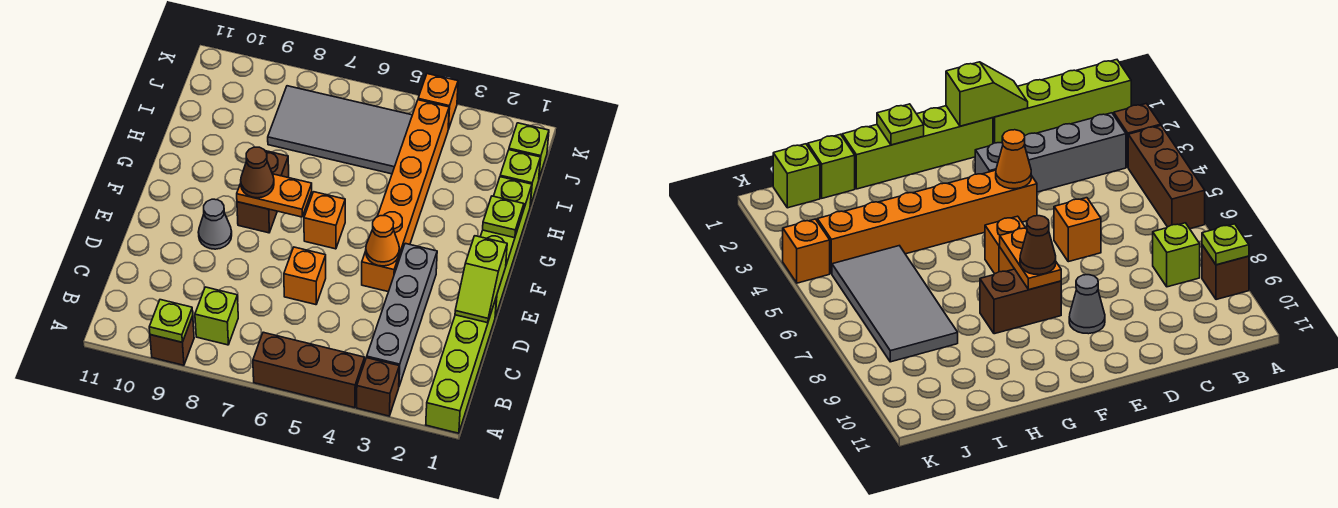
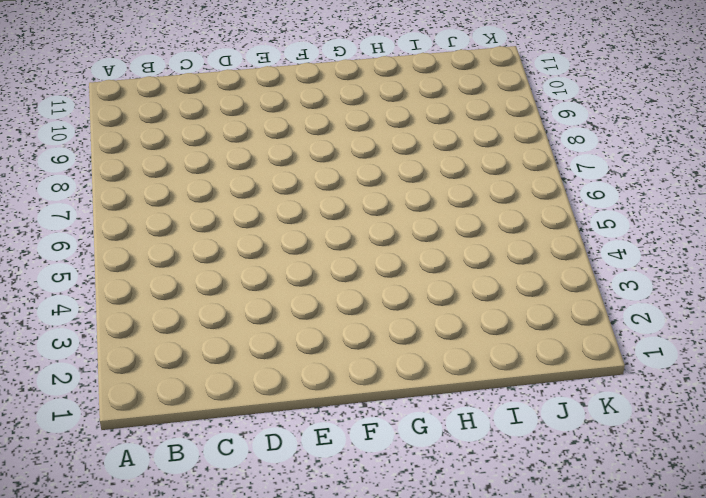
none -> lime brick A1:D1 level 1
none -> brown brick A3 level 1
none -> brown brick A4:A6 level 1

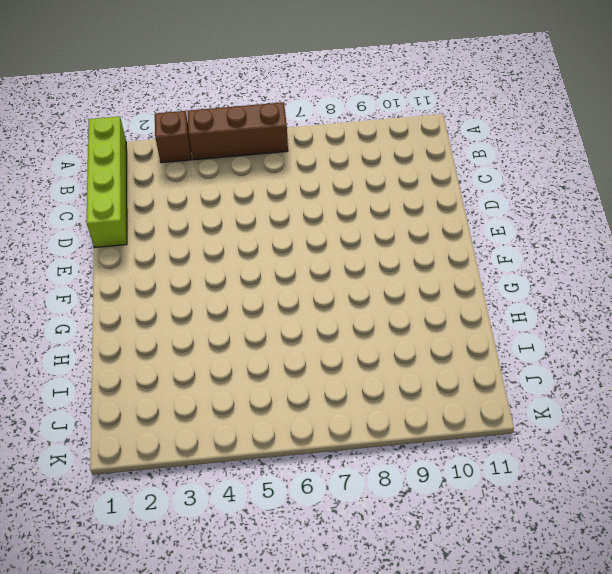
none -> brown brick A9 level 1
none -> grey brick B3:E3 level 1
none -> lime brick B8 level 1

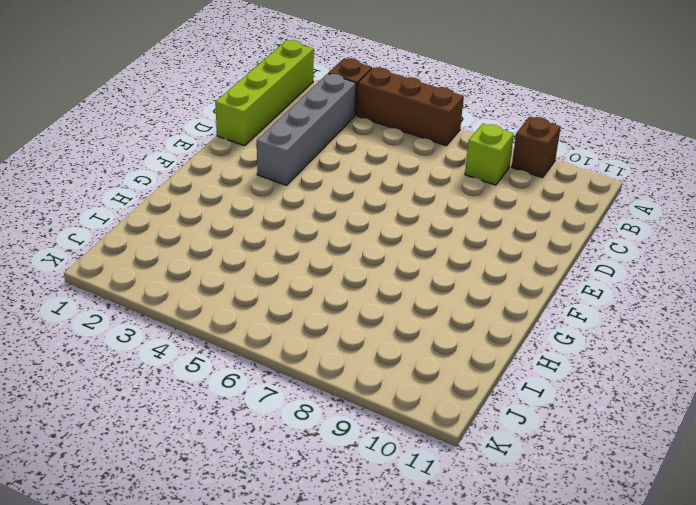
none -> orange brick D6 level 1
none -> lime brick E1:H1 level 1
none -> orange brick E4:J4 level 1

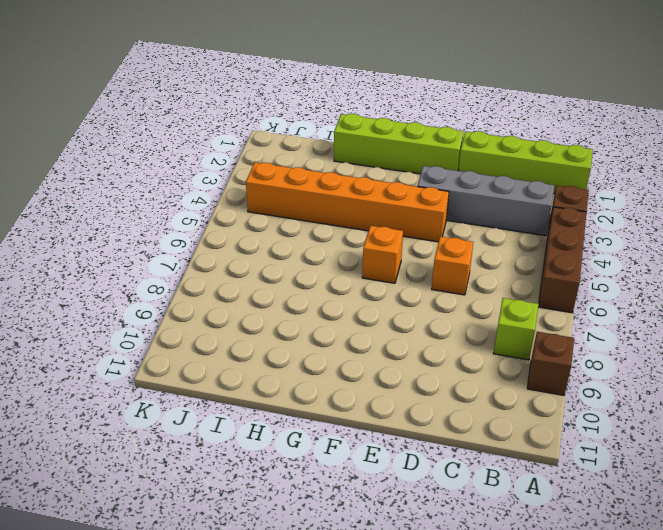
none -> grey cone E9 level 1
none -> brown brick F8:G8 level 1
none -> lime brick I1 level 1

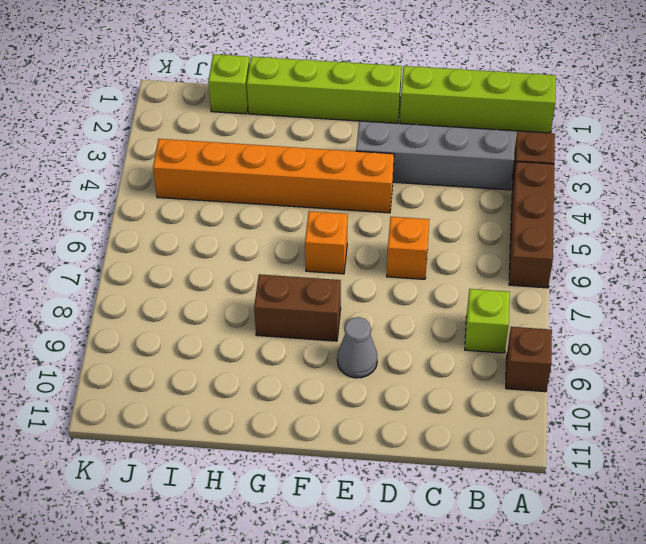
none -> grey tile I5:J8 level 1
none -> lime brick J1 level 1
none -> orange brick K4 level 1

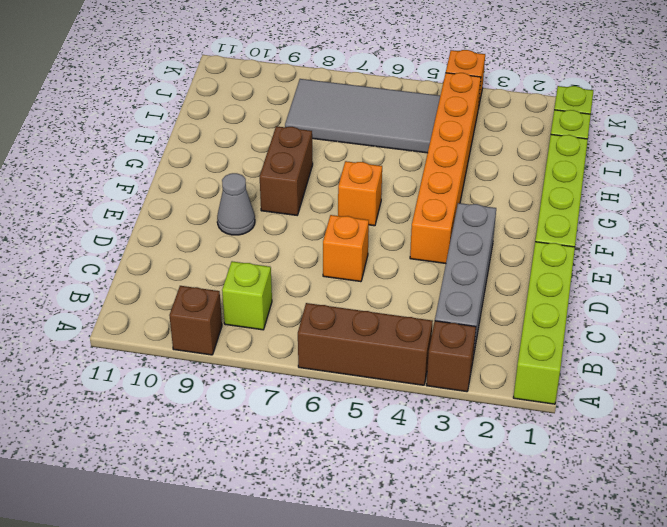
none -> lime plate A9 level 2
none -> lime slope D1:E1 level 2 top E
none -> orange cone E4 level 2

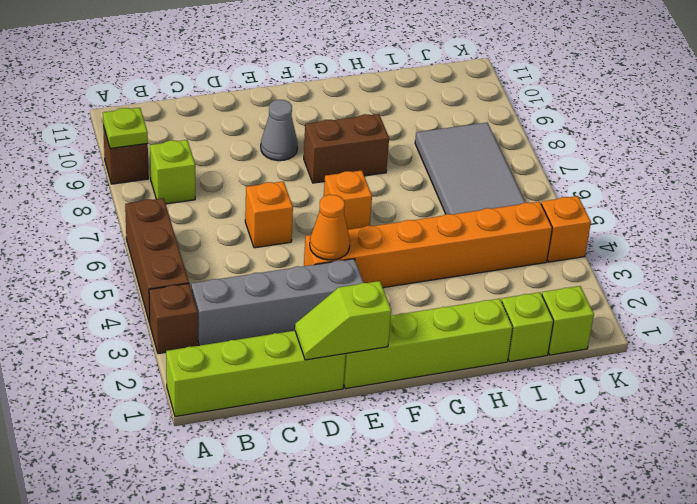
none -> orange plate F7:F8 level 2
none -> lime plate G1 level 2
none -> brown cone F8 level 3

